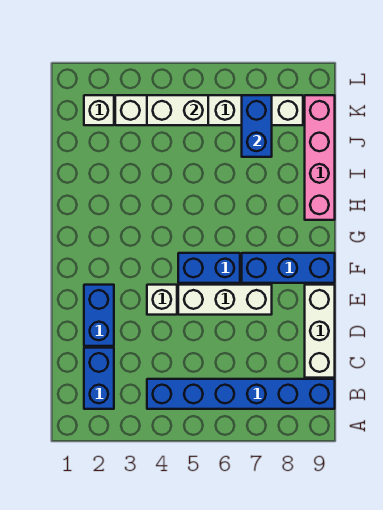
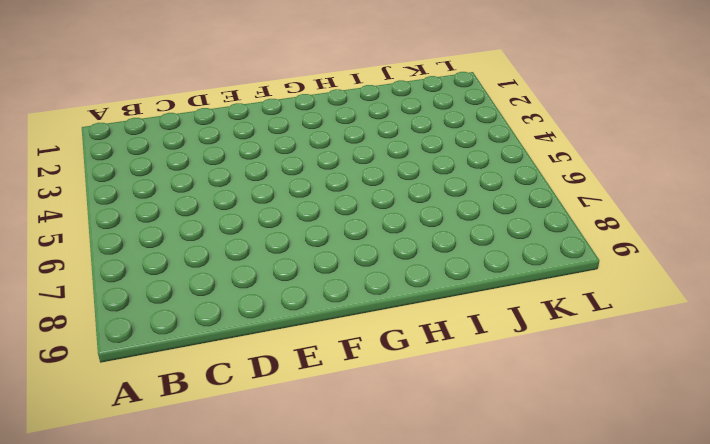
none -> blue brick B2:C2 level 1
none -> blue brick B4:B9 level 1
none -> white brick C9:E9 level 1

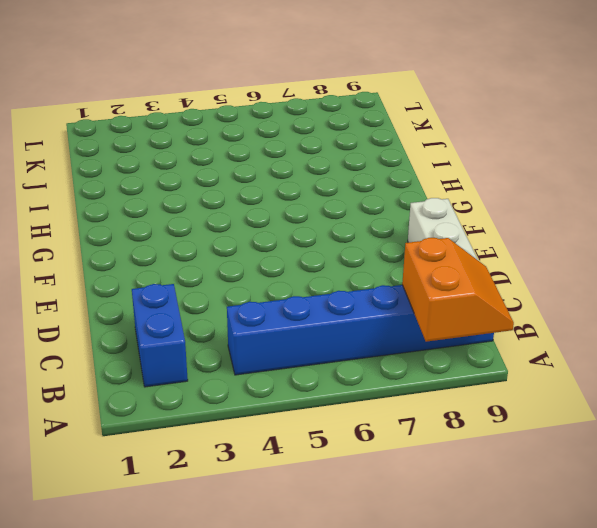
orange slope A8:B9 level 2 top 8 -> none
none -> blue brick D2:E2 level 1
none -> white brick E4 level 1
none -> white brick E5:E7 level 1

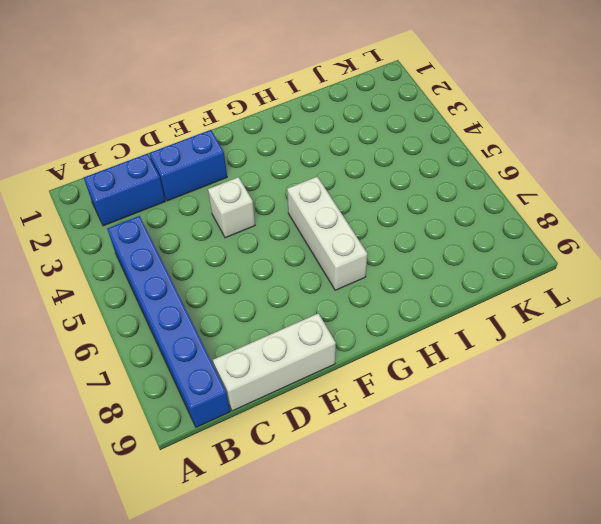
white brick G5:G7 level 1 -> white brick E5:E7 level 1
none -> blue brick F5:F6 level 1
none -> blue brick F7:F9 level 1
none -> pink brick H9:K9 level 1

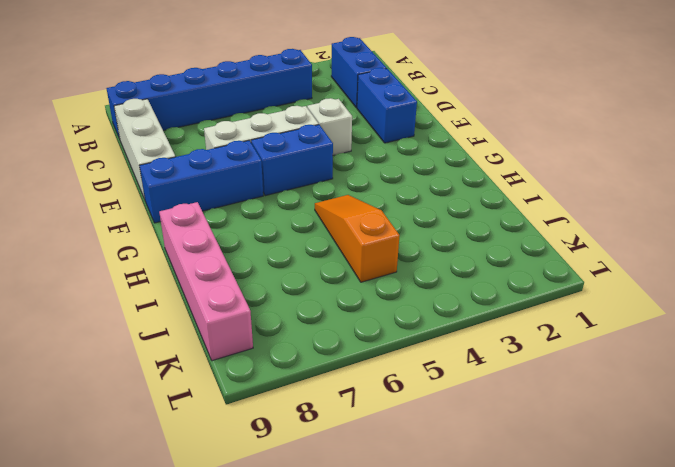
orange slope H5:J5 level 1 top J -> none
none -> white brick K2 level 1
none -> white brick K3:K8 level 1
none -> blue brick J7:K7 level 2

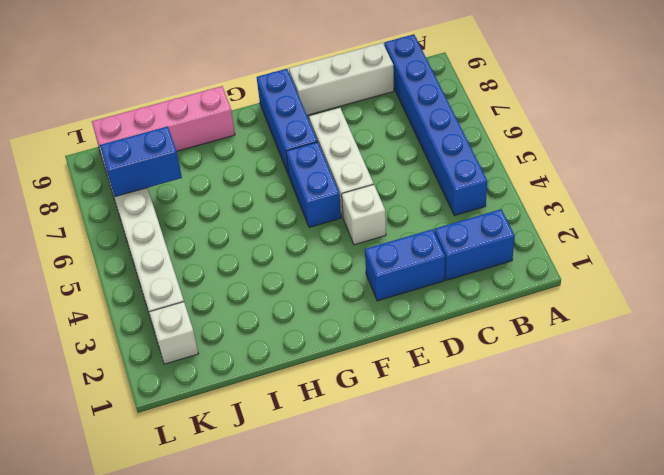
none -> white brick K4:K5 level 2

